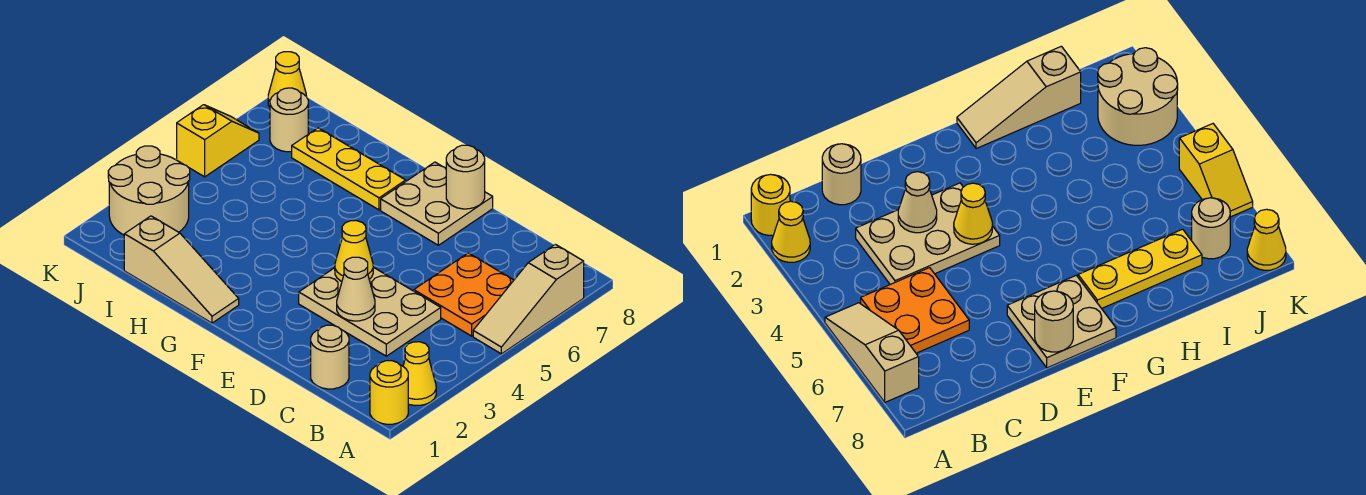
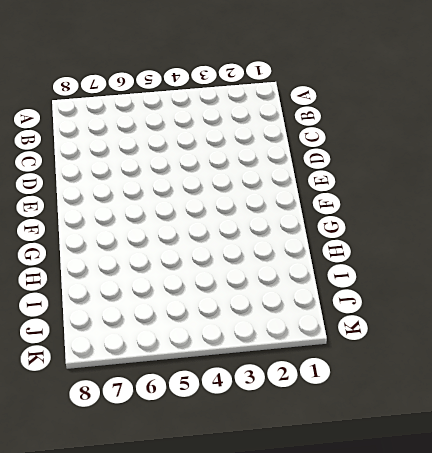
none -> yellow round brick A1 level 1
none -> yellow cone A2 level 1
none -> tan slope A5:A7 level 1 top 7

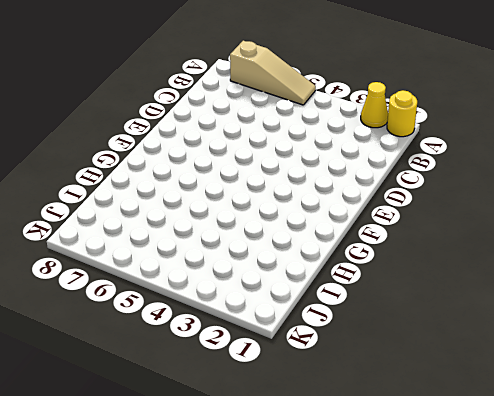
none -> orange plate B5:C6 level 1
none -> tan round brick C1 level 1
none -> tan plate C3:E4 level 1

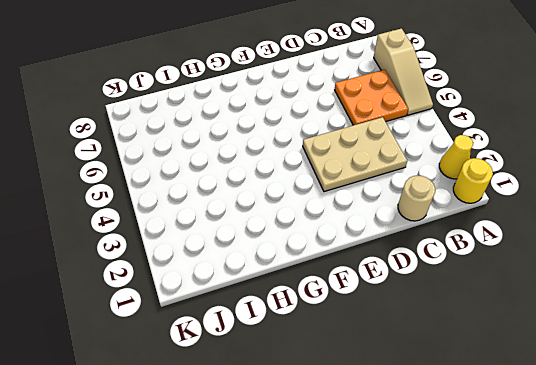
none -> tan plate E7:F8 level 1
none -> tan slope G1:I1 level 1 top I
none -> yellow plate G7:I7 level 1

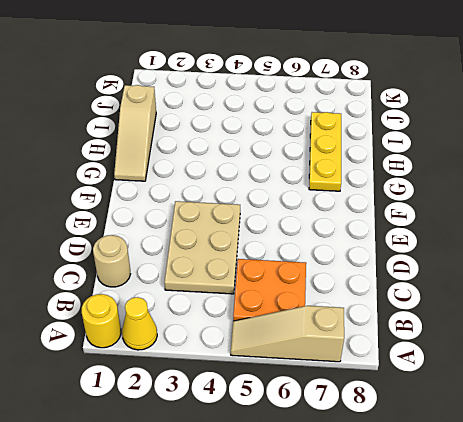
none -> tan plate E7:F8 level 1
none -> tan round brick J2:K3 level 1
none -> tan round brick J7 level 1

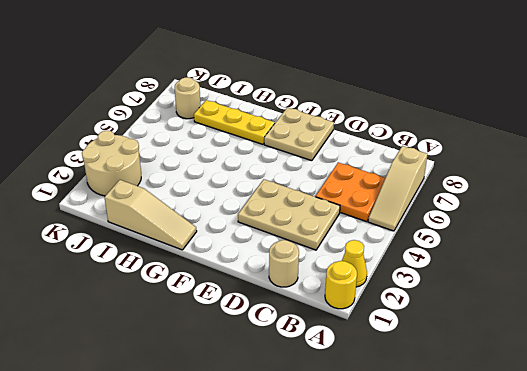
none -> yellow slope K5:K6 level 1 top 5
none -> yellow cone K8 level 1
none -> tan cone D3 level 2

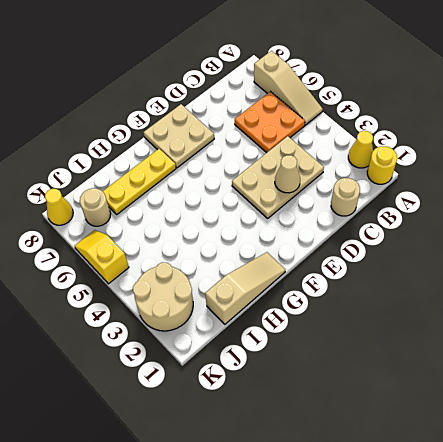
none -> yellow cone E4 level 2
none -> tan round brick E8 level 2

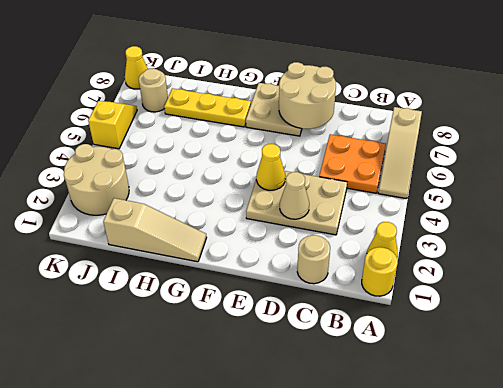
tan round brick D7:E8 level 2 -> tan round brick E8 level 2

